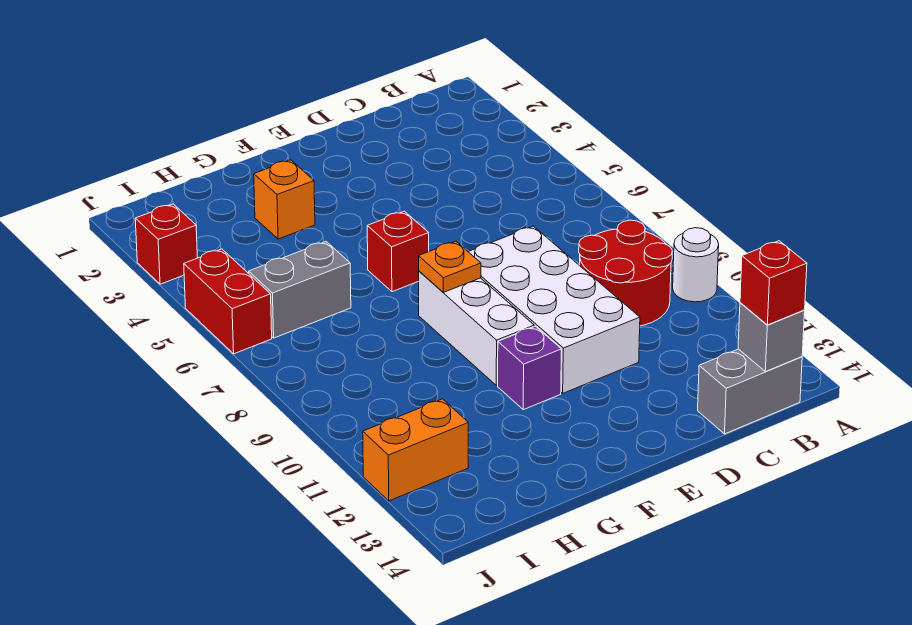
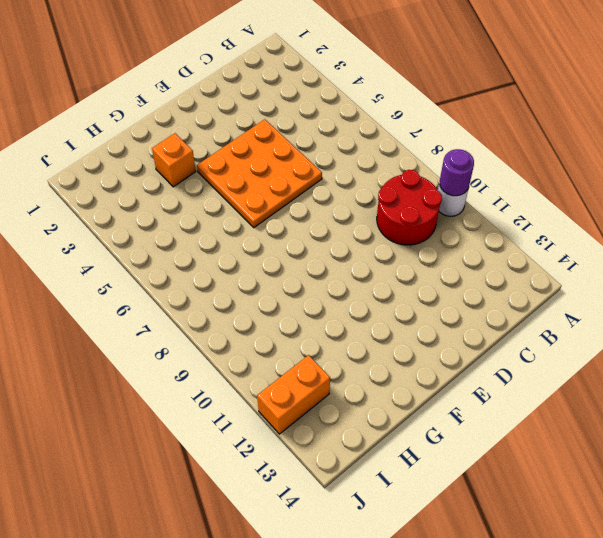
purple round brick A10 level 2 -> none
orange plate D4:F6 level 1 -> red brick F6 level 1
none -> grey brick B14:C14 level 1
none -> white brick D8:E11 level 1
none -> white brick F8:F10 level 1

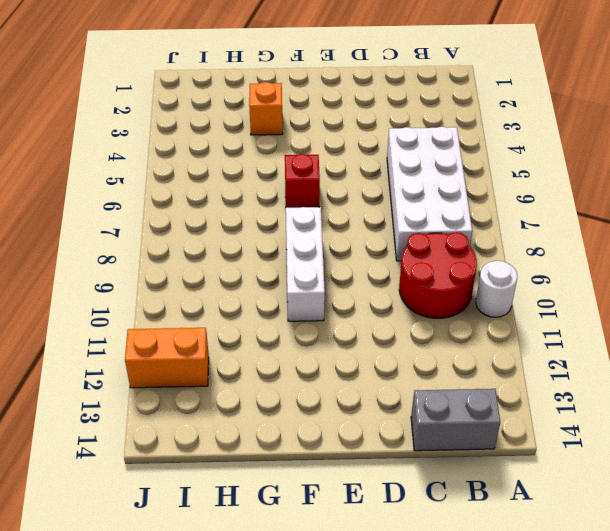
white brick B5:C8 level 1 -> white brick D8:E11 level 1
none -> purple brick F11 level 1
none -> grey brick H6:I6 level 1
none -> red brick J3 level 1

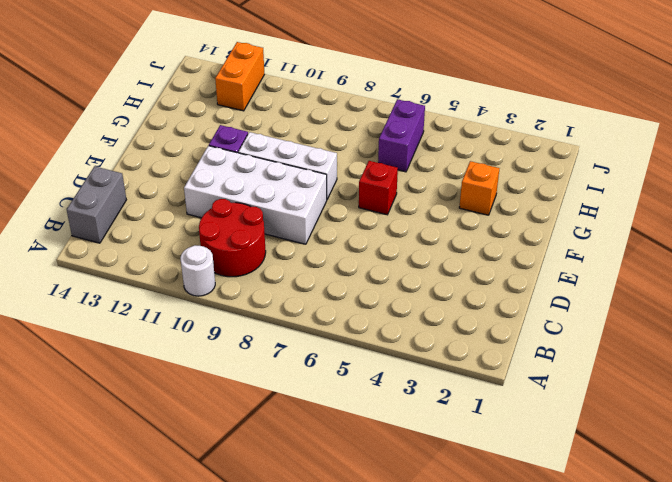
purple brick H6:I6 level 1 -> grey brick H6:I6 level 1
none -> red brick J3 level 1
none -> red brick J5:J6 level 1
none -> grey brick B14 level 2

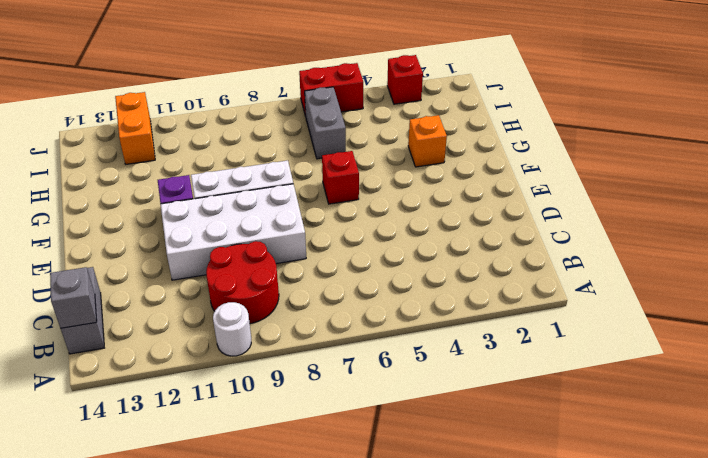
none -> orange plate F8 level 2
none -> red brick B14 level 3

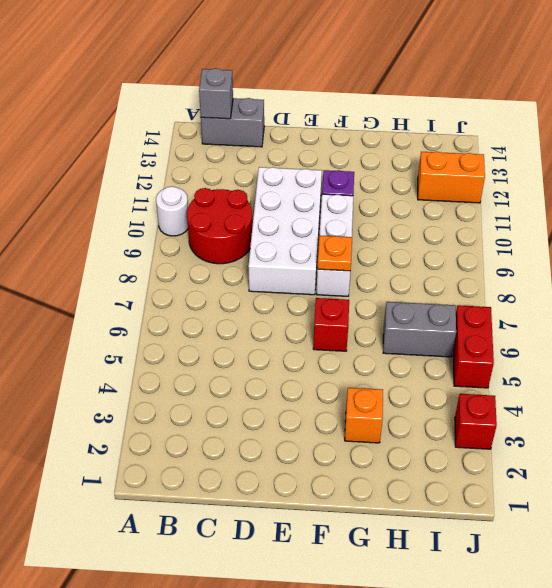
none -> red brick B14 level 3

